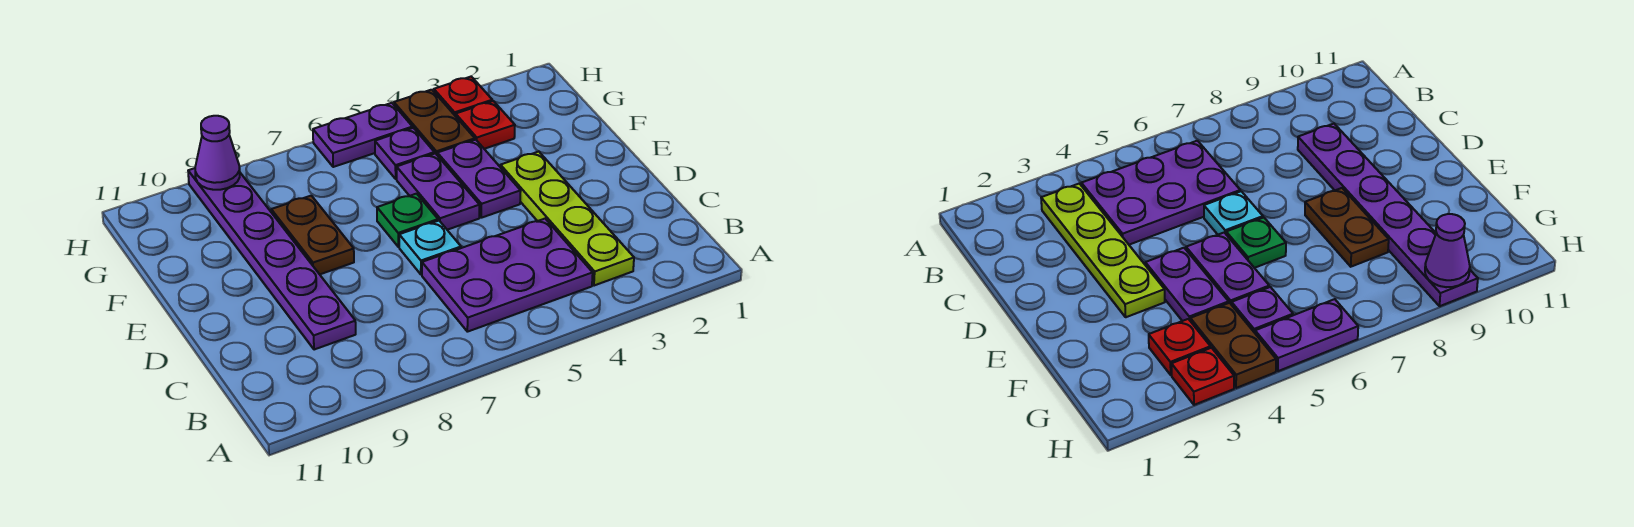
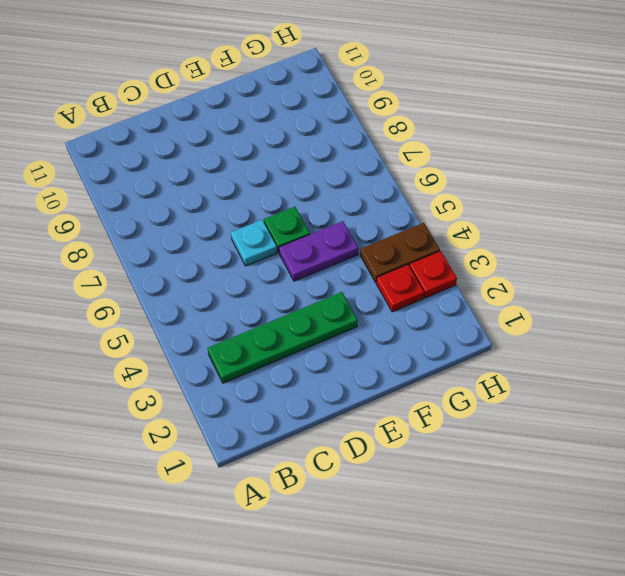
green plate B3:E3 level 1 -> lime plate B3:E3 level 1
none -> purple plate B4:C6 level 1
none -> purple plate C9:H9 level 1
none -> purple plate E4:F4 level 1

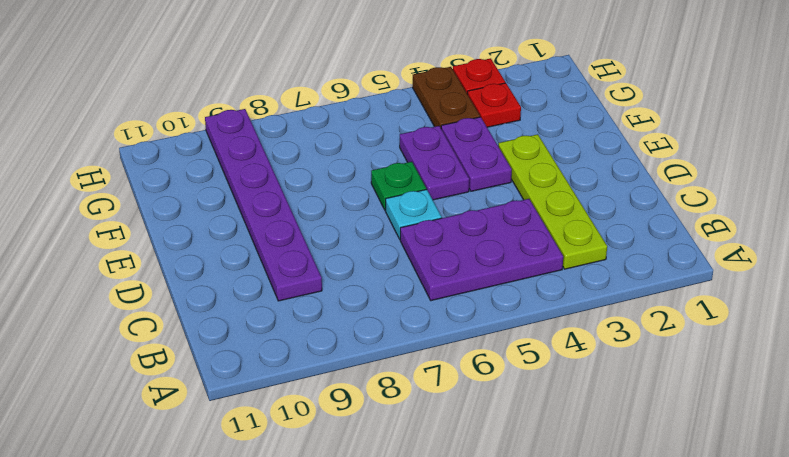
none -> brown plate E8:F8 level 1
none -> purple plate G5 level 1
none -> purple plate H5:H6 level 1

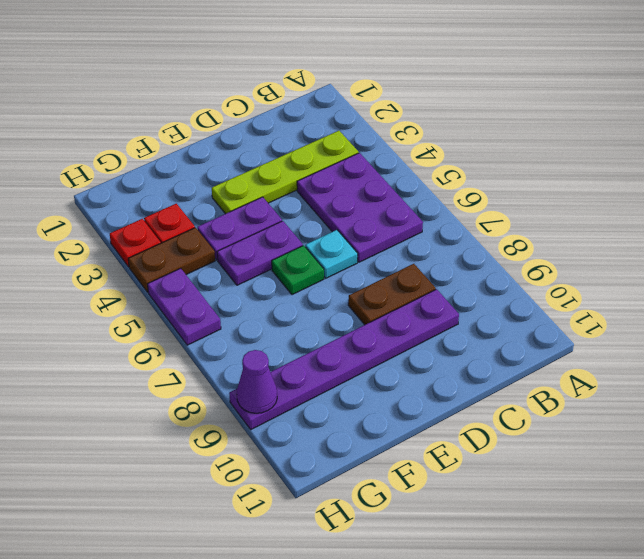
brown plate C8:D8 level 1 -> brown plate E8:F8 level 1
none -> purple plate G5 level 1

